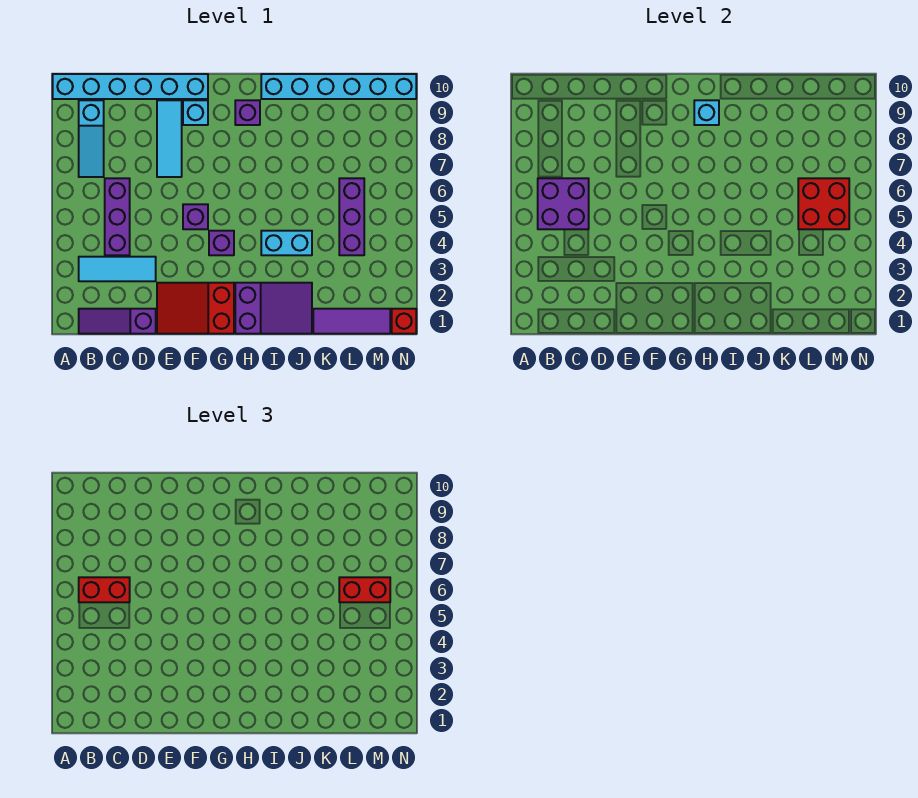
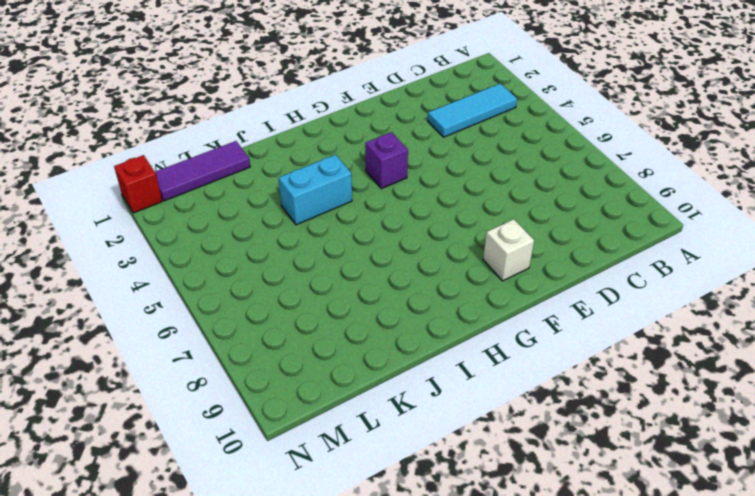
white brick F9 level 1 -> cyan brick F9 level 1
none -> cyan brick A10:F10 level 1
none -> purple slope B1:D1 level 1 top D
none -> cyan slope B7:B9 level 1 top 9

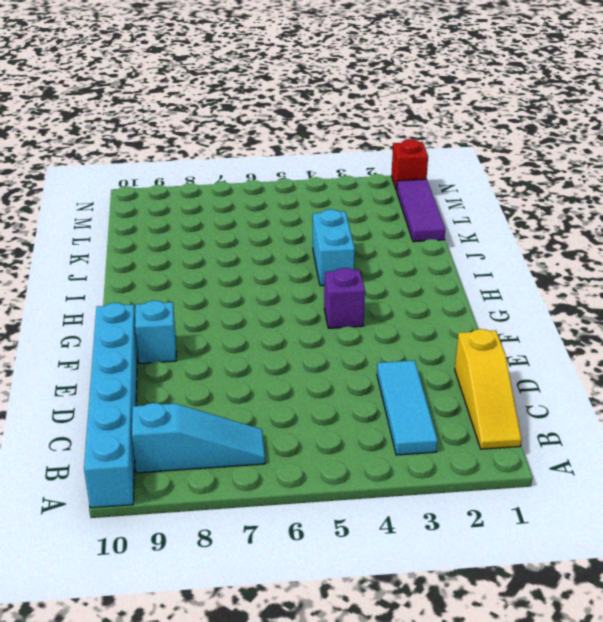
yellow slope B1:D1 level 1 top D -> purple slope B1:D1 level 1 top D
none -> purple brick C4:C6 level 1
none -> red slope E1:G2 level 1 top G
none -> cyan tile E7:E9 level 1

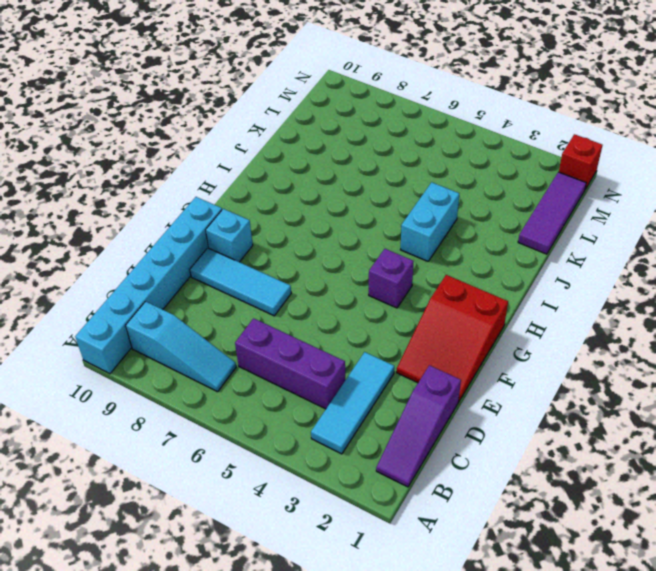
none -> purple brick F5 level 1
none -> purple slope H1:J2 level 1 top H
none -> purple brick H9 level 1

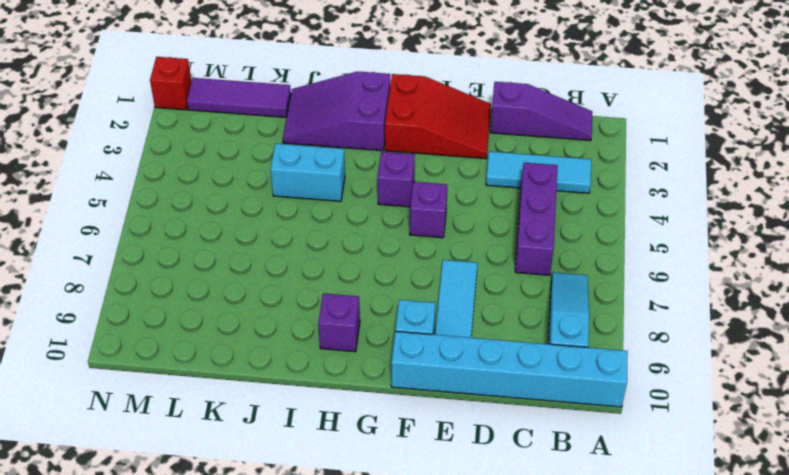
none -> cyan brick I10:N10 level 1
none -> purple brick L4:L6 level 1
none -> purple brick B5:C6 level 2

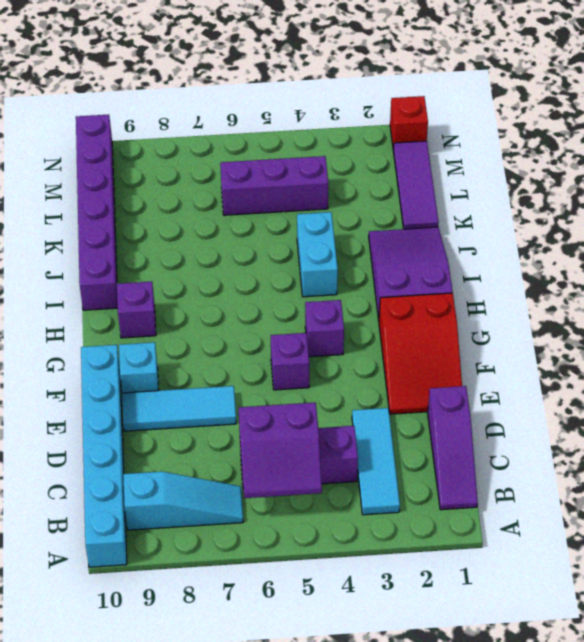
purple slope B5:C6 level 2 top C -> purple brick B5:C6 level 2
purple brick I10:N10 level 1 -> cyan brick I10:N10 level 1
none -> cyan brick H9 level 2
none -> red brick L5:M6 level 2
none -> red brick B6:C6 level 3

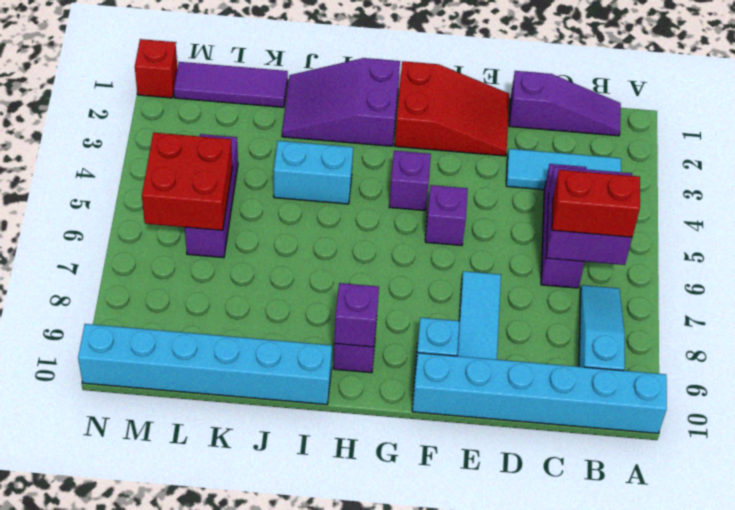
purple brick H9 level 2 -> cyan brick H9 level 2
none -> red brick L6:M6 level 3

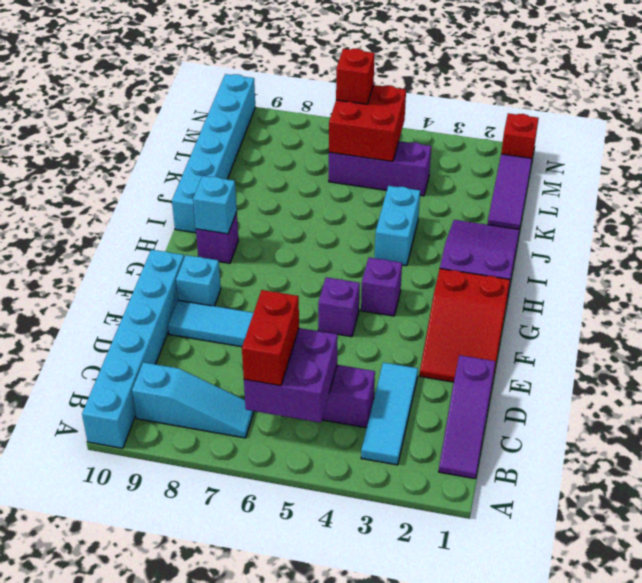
red brick M6 level 3 -> red brick L6:M6 level 3

